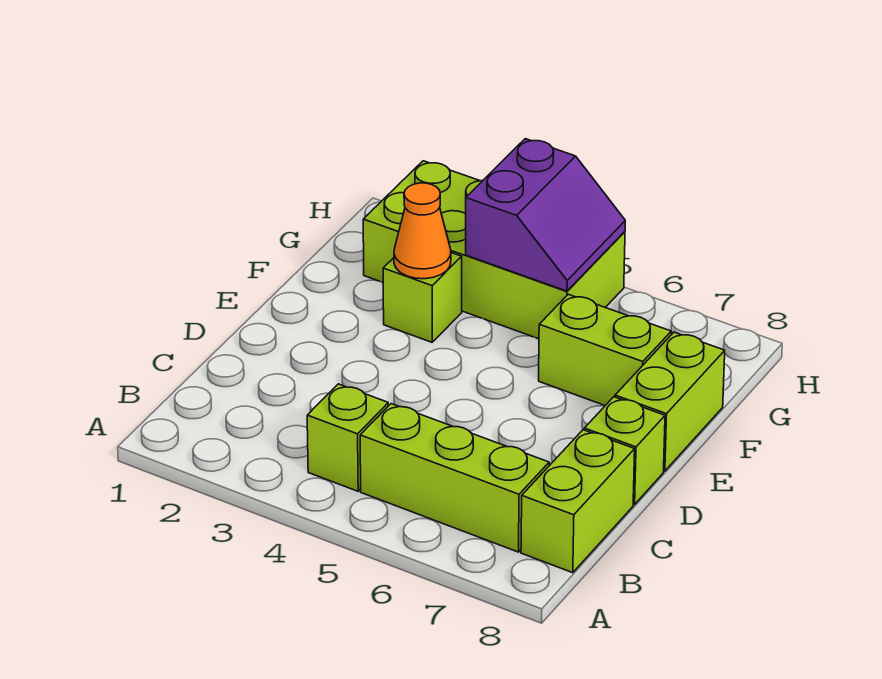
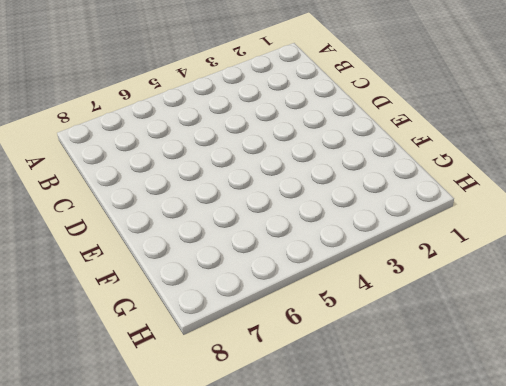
none -> lime brick B4 level 1
none -> lime brick B5:B7 level 1

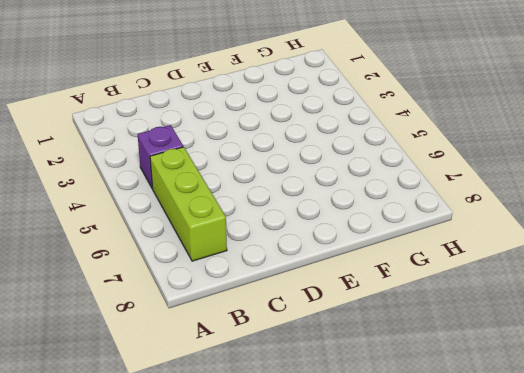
purple brick B4 level 1 -> lime brick B4 level 1
none -> lime brick B8:C8 level 1
none -> lime brick D8 level 1

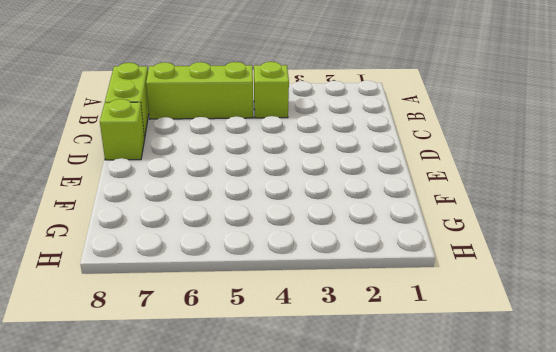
none -> lime brick E8:F8 level 1
none -> lime brick F3 level 1

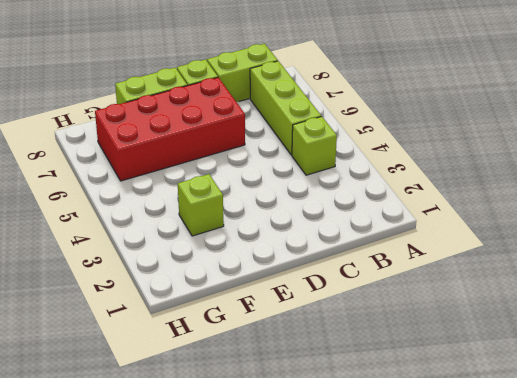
red brick D6:G7 level 1 -> lime brick F6:F7 level 1
none -> lime brick G2:H5 level 1
none -> orange cone F3 level 2

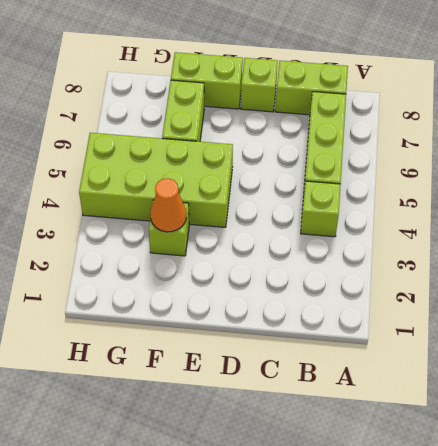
lime brick E4:H5 level 1 -> lime brick G2:H5 level 1
none -> purple slope G4:H5 level 2 top 4

